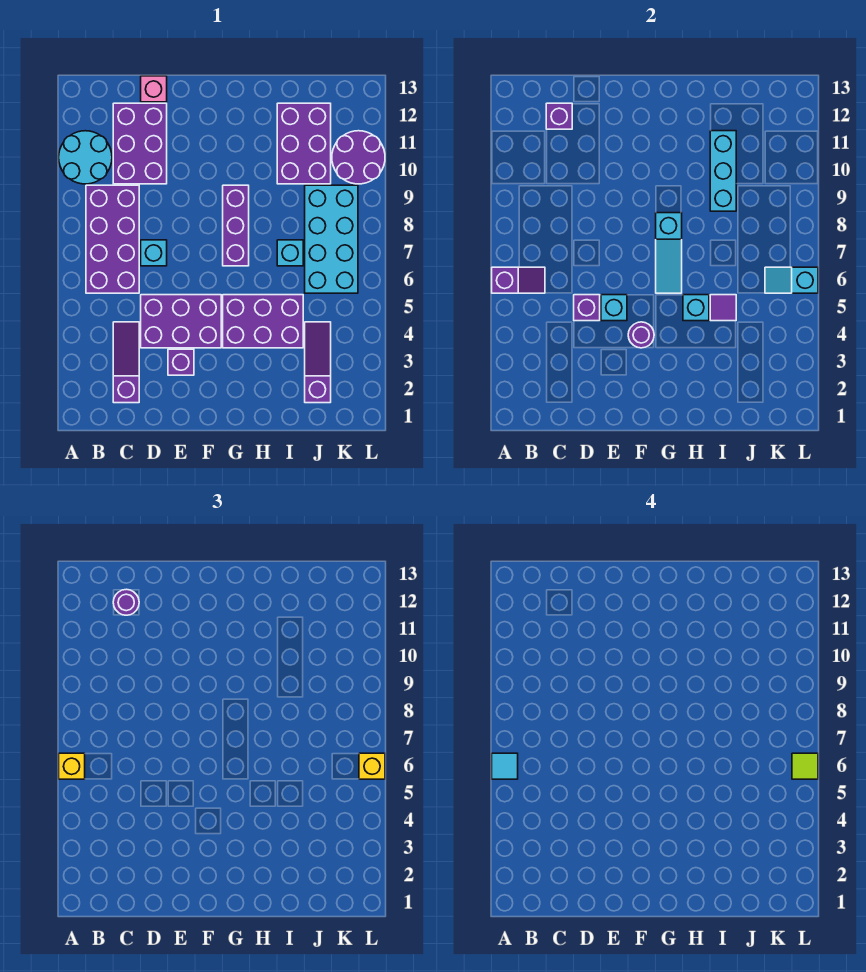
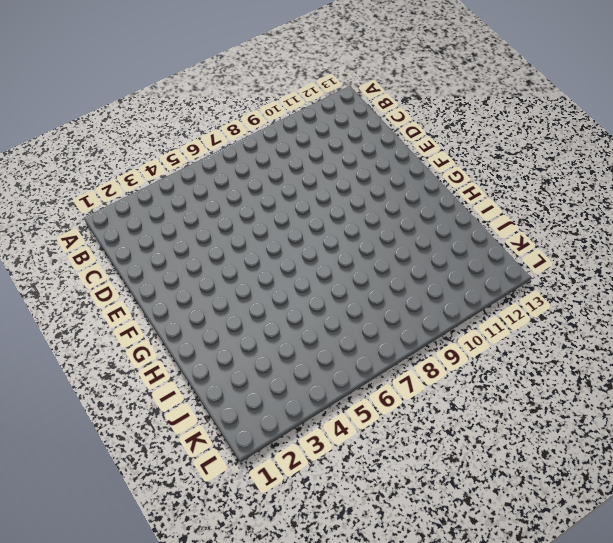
none -> cyan round brick A10:B11 level 1
none -> purple brick B6:C9 level 1
none -> purple slope C2:C4 level 1 top 2
none -> purple brick C10:D12 level 1

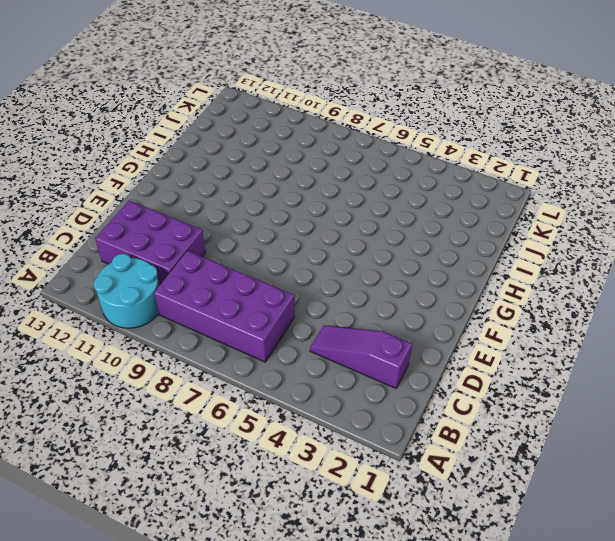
none -> purple brick D4:F5 level 1
none -> cyan brick D7 level 1
none -> pink brick D13 level 1
none -> purple brick E3 level 1

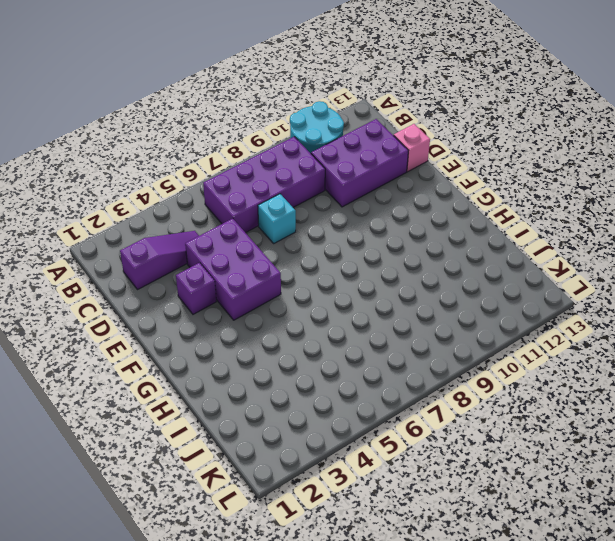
none -> purple brick G4:I5 level 1
none -> purple brick G7:G9 level 1
none -> cyan brick I7 level 1
none -> purple brick I10:J12 level 1

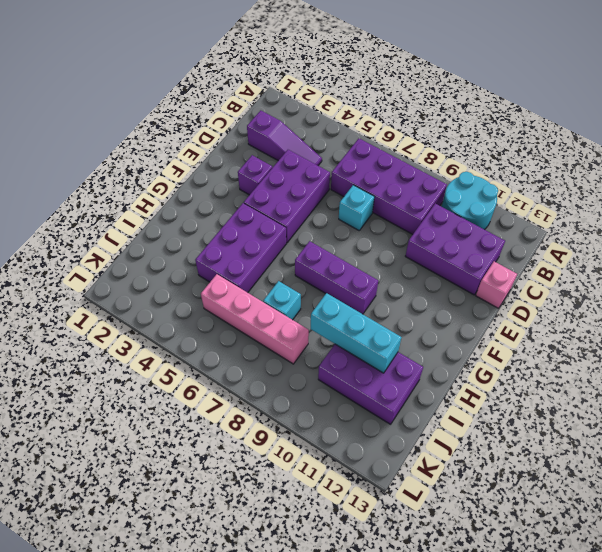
pink brick J5:J8 level 1 -> cyan brick J6:K9 level 1
none -> purple slope J2:J4 level 1 top 2
none -> purple round brick K10:L11 level 1
none -> purple slope A6:B6 level 2 top A
none -> purple brick C12 level 2

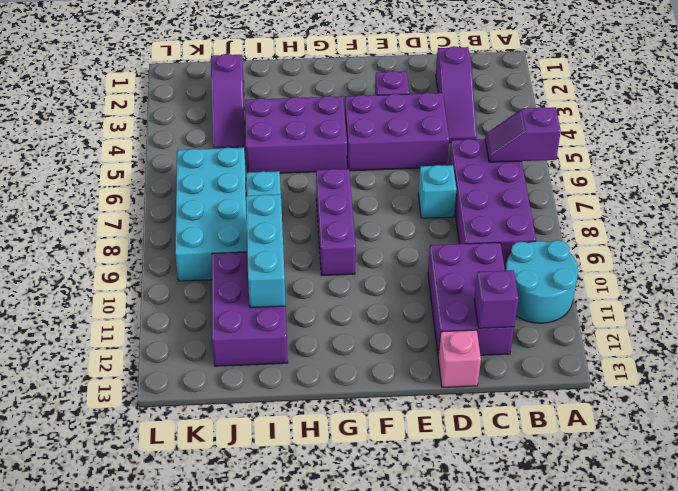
none -> purple round brick K10:L11 level 1
none -> purple brick D5 level 2
none -> cyan brick E5 level 2
none -> purple round brick F4 level 2

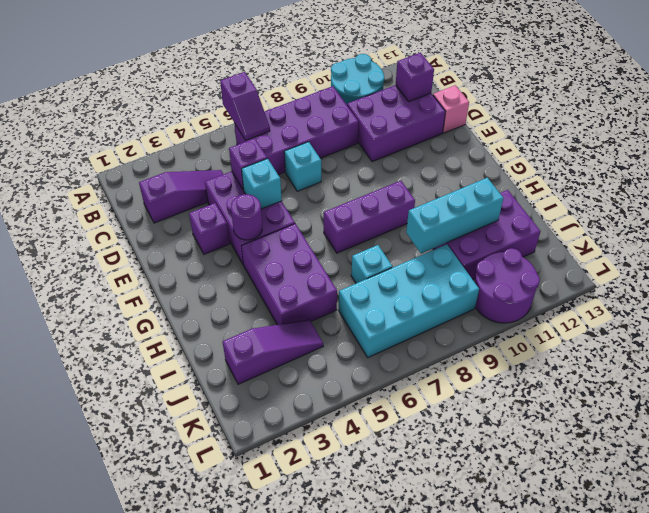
none -> cyan slope G6:G8 level 2 top 8
none -> cyan brick H5 level 2
none -> purple tile I5 level 2
none -> cyan slope K6:L6 level 2 top L

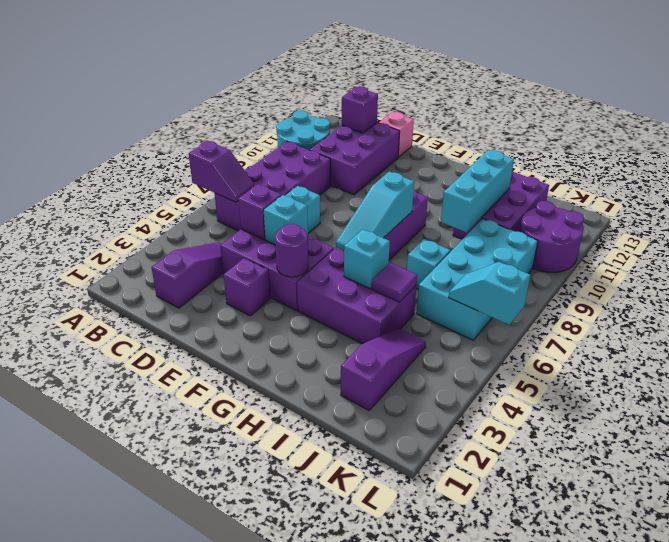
none -> yellow brick A6 level 3
none -> purple round brick C12 level 3
none -> yellow brick L6 level 3
none -> cyan tile A6 level 4

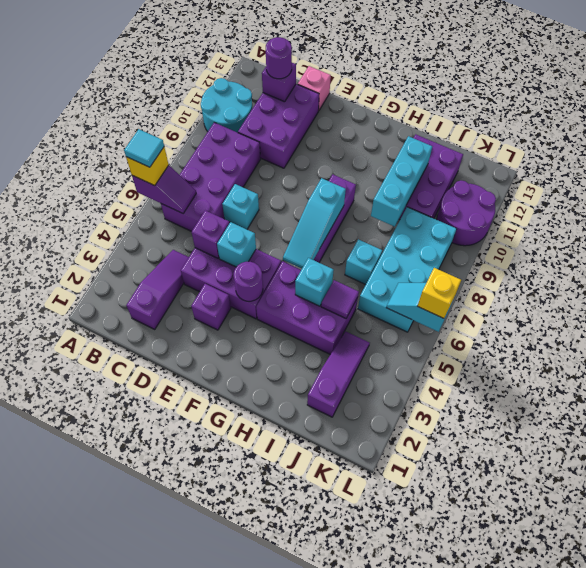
none -> lime tile L6 level 4

